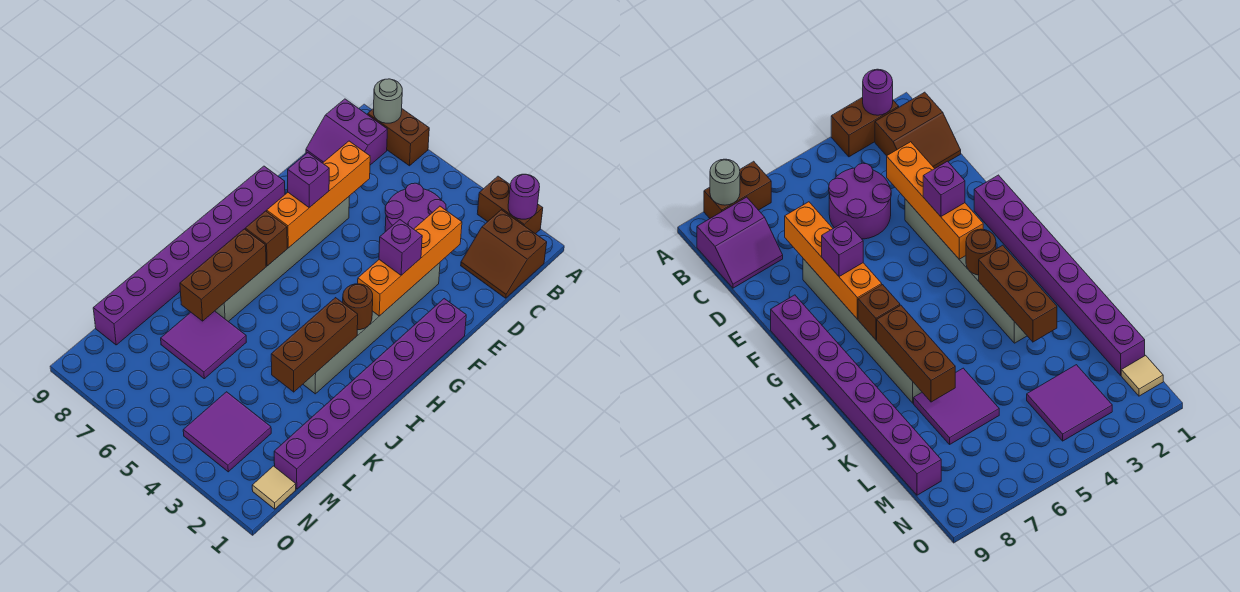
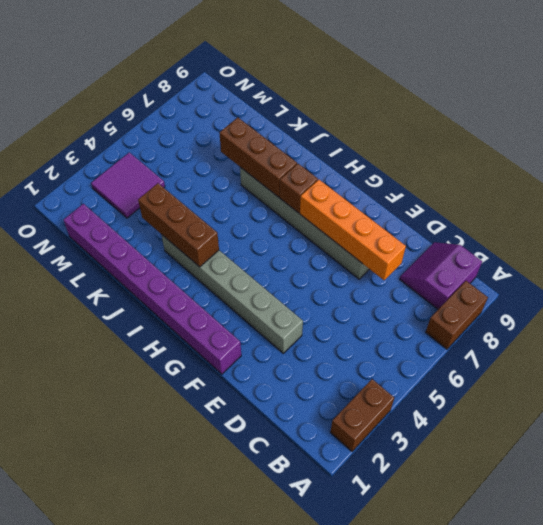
none -> brown slope B1:C2 level 1 top B
none -> purple round brick C4:D5 level 1
none -> purple brick F9:M9 level 1

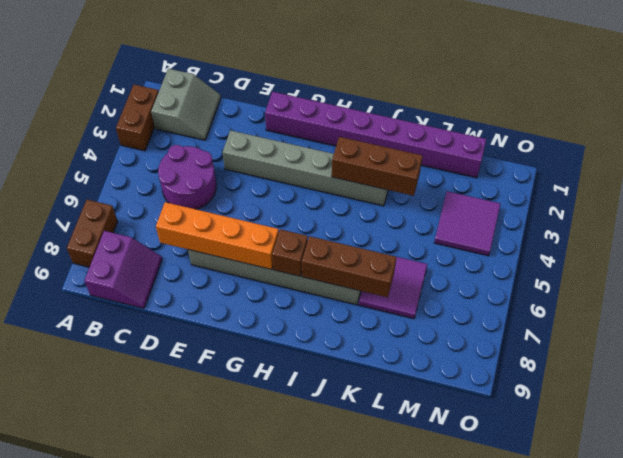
grey slope B1:C2 level 1 top B -> brown slope B1:C2 level 1 top B
none -> purple brick F9:M9 level 1
none -> tan tile N1 level 1
none -> purple round brick A2 level 2

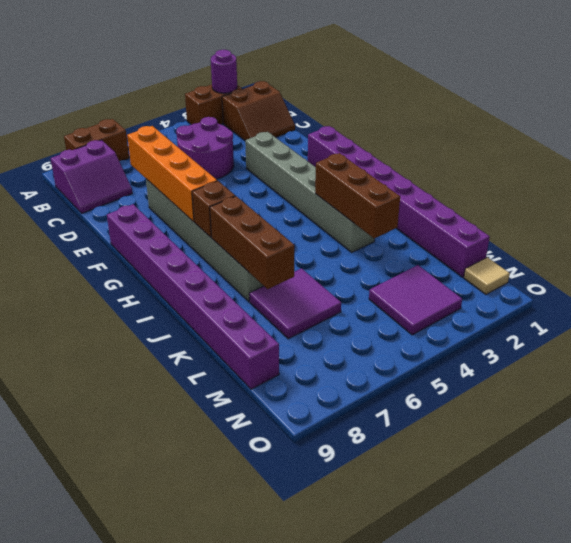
none -> grey round brick A8 level 2
none -> orange brick D3:G3 level 2
none -> brown round brick H3 level 2

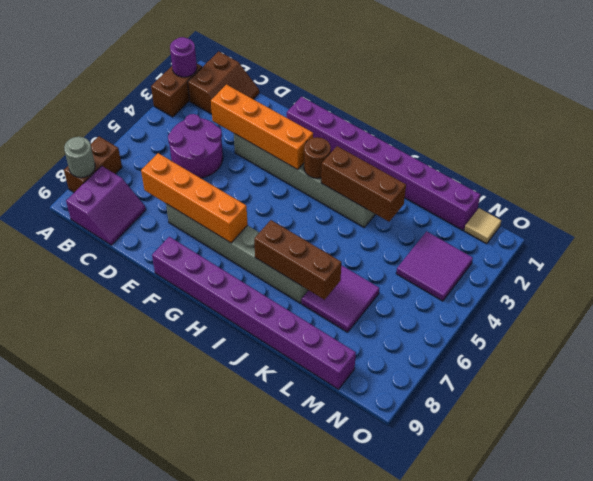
none -> brown brick H7 level 2
none -> purple brick F3 level 3
none -> purple brick F7 level 3

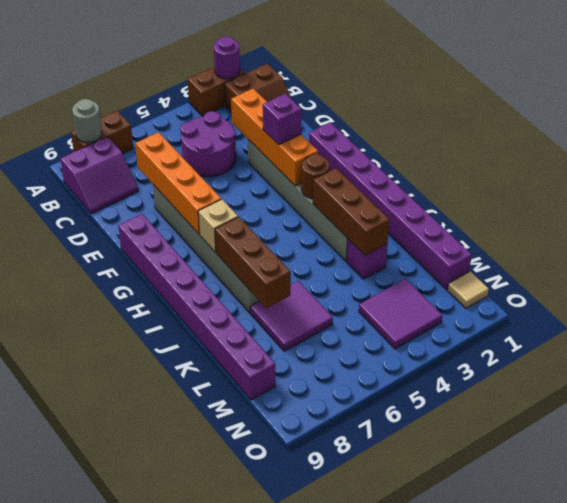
tan brick H7 level 2 -> brown brick H7 level 2
purple brick K3 level 1 -> purple brick F7 level 3

